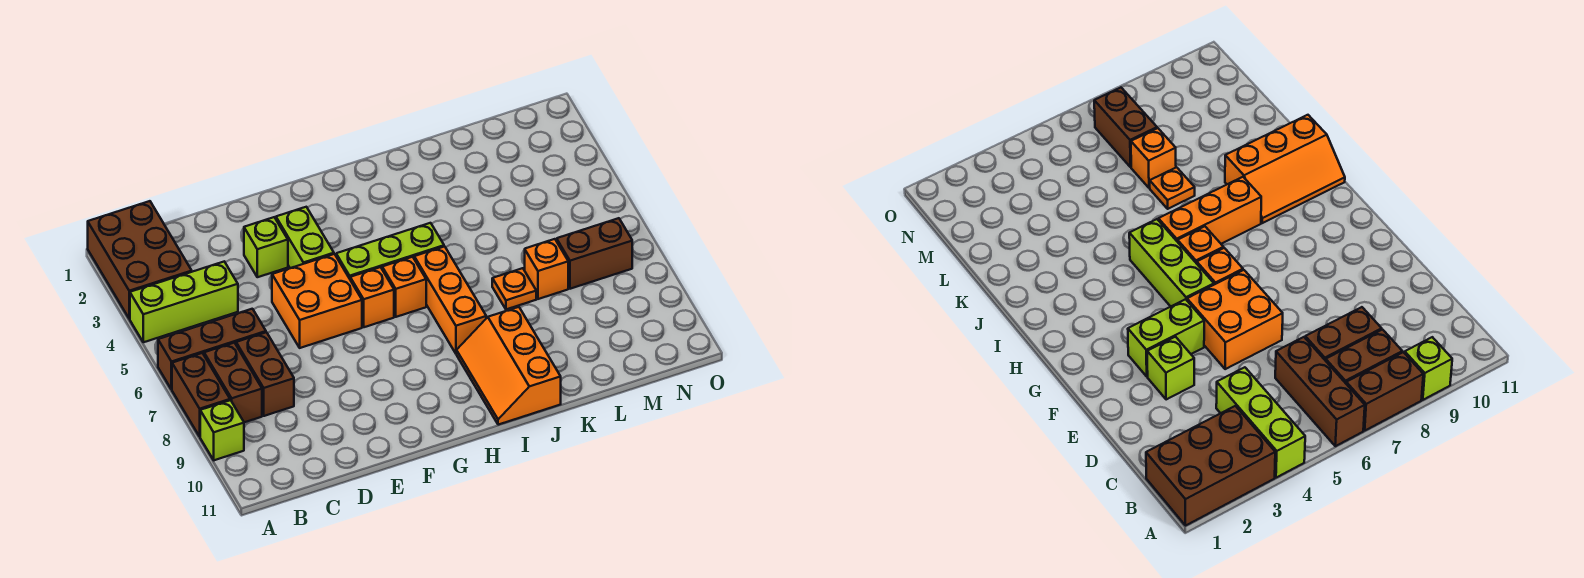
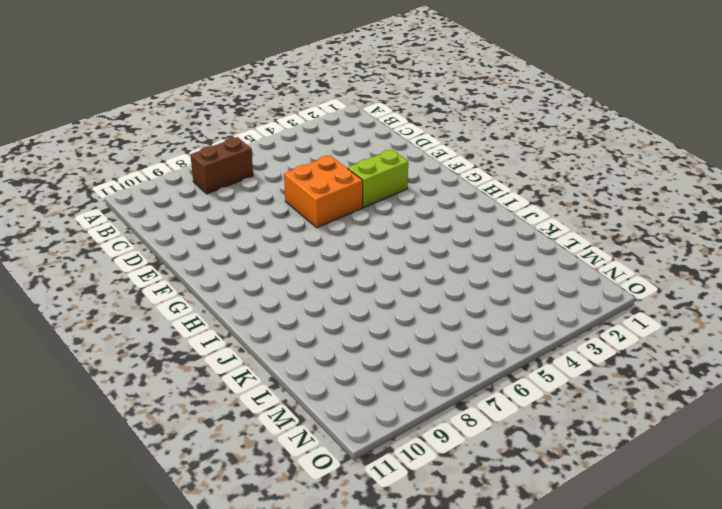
none -> brown brick A1:B3 level 1
none -> lime brick A4:C4 level 1
none -> brown brick A6:C6 level 1

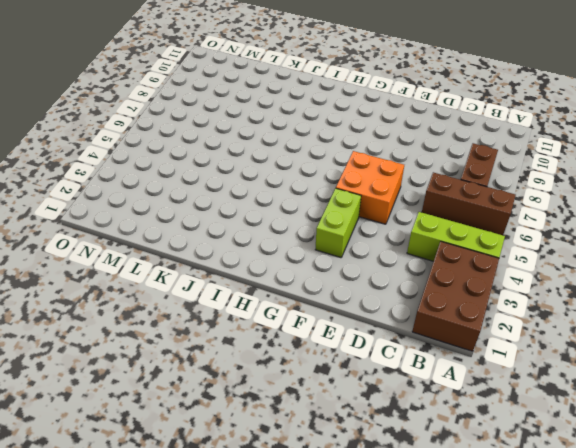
none -> brown brick A7:A8 level 1
none -> lime brick A9 level 1
none -> brown brick C7:C8 level 1

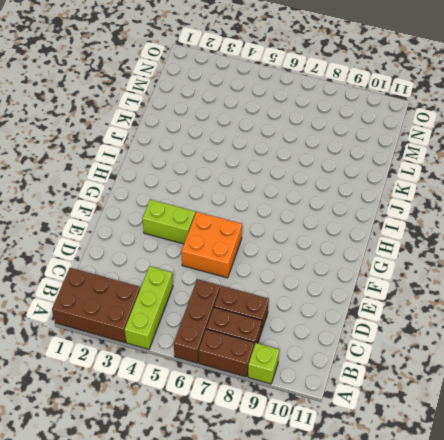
none -> lime brick E3 level 1
none -> lime brick G5:I5 level 1
none -> orange brick G6 level 1

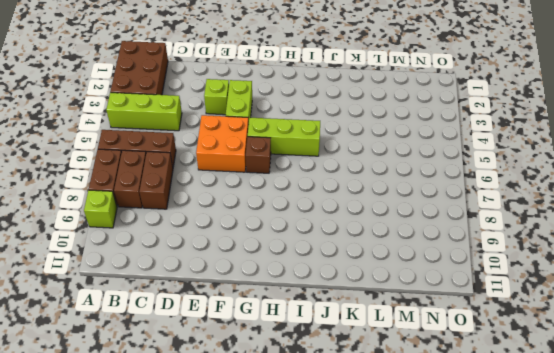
brown brick G6 level 1 -> orange brick G6 level 1
none -> orange brick H6 level 1
none -> orange brick I6:I8 level 1
none -> orange slope I9:J11 level 1 top J

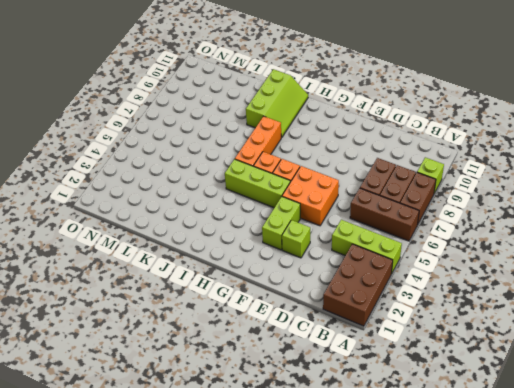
lime slope I9:J11 level 1 top J -> orange slope I9:J11 level 1 top J
none -> orange plate K7 level 1
none -> orange brick L7 level 1
none -> brown brick M7:N7 level 1

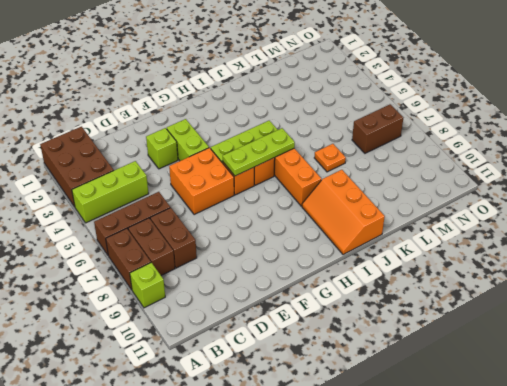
lime plate G6:I6 level 2 -> none
none -> orange brick L7 level 1

